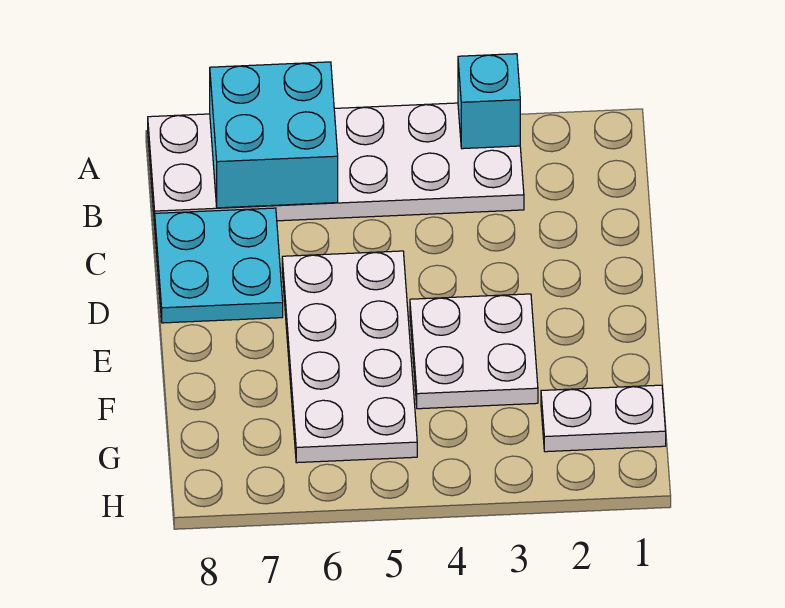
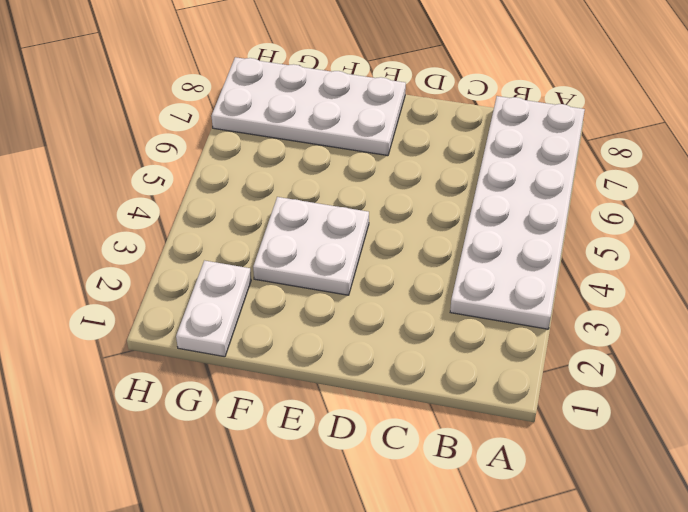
white plate E7:H8 level 1 -> white plate D5:G6 level 1
none -> cyan plate C7:D8 level 1
none -> cyan brick A3 level 2

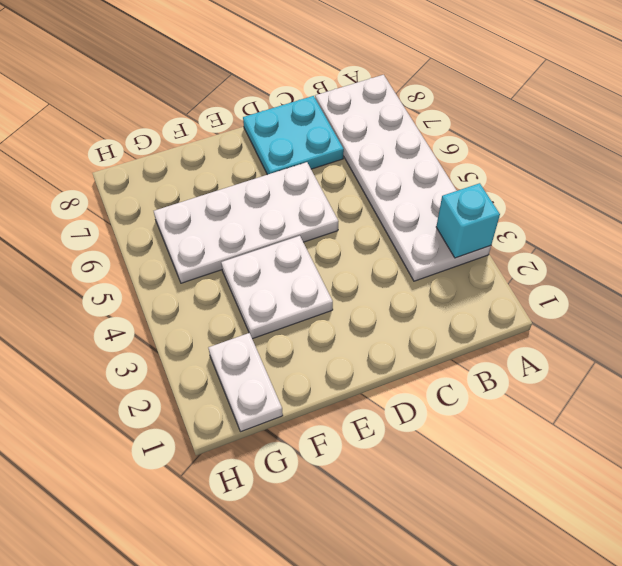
none -> cyan brick A6:B7 level 2

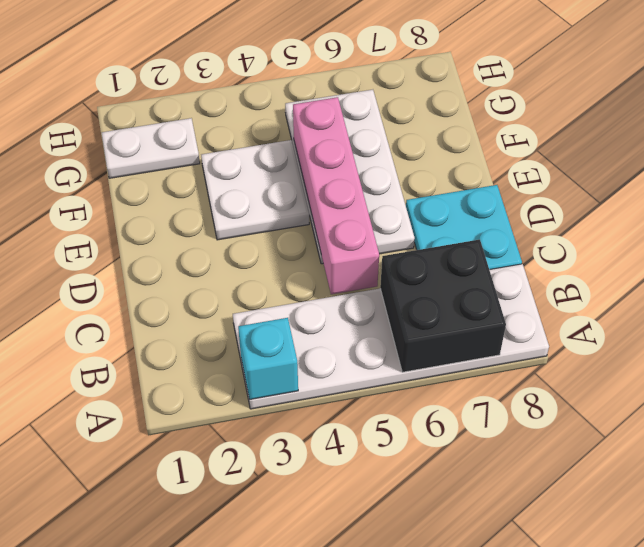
black brick A6:B7 level 2 -> cyan brick A6:B7 level 2
pink brick C5:F5 level 2 -> none

